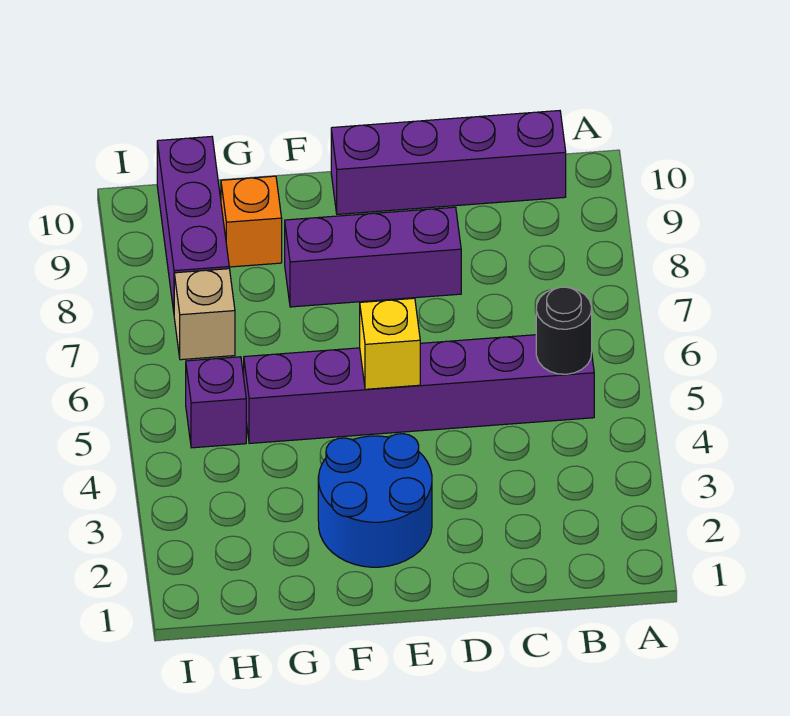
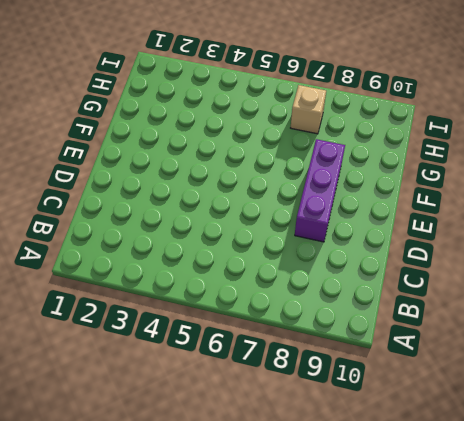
none -> purple brick B5:G5 level 1
none -> purple brick B10:E10 level 1

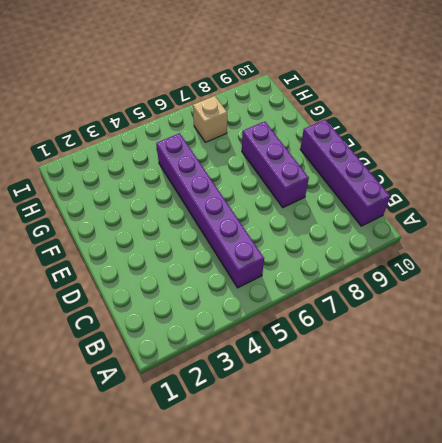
none -> blue round brick E2:F3 level 1
none -> orange brick G9 level 1

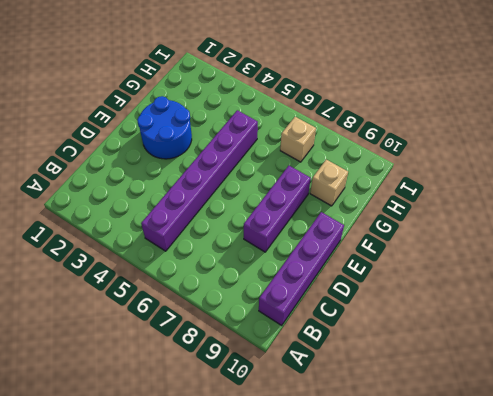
tan brick G9 level 1 -> orange brick G9 level 1
none -> purple brick H5 level 1
none -> purple brick H8:H10 level 1

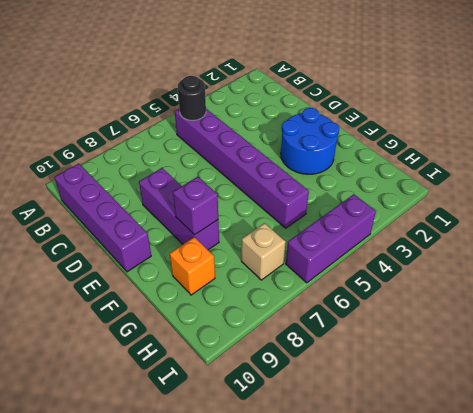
purple brick F8 level 2 -> purple brick H5 level 1
purple brick I4:I6 level 1 -> purple brick H8:H10 level 1
none -> yellow brick E5 level 2

